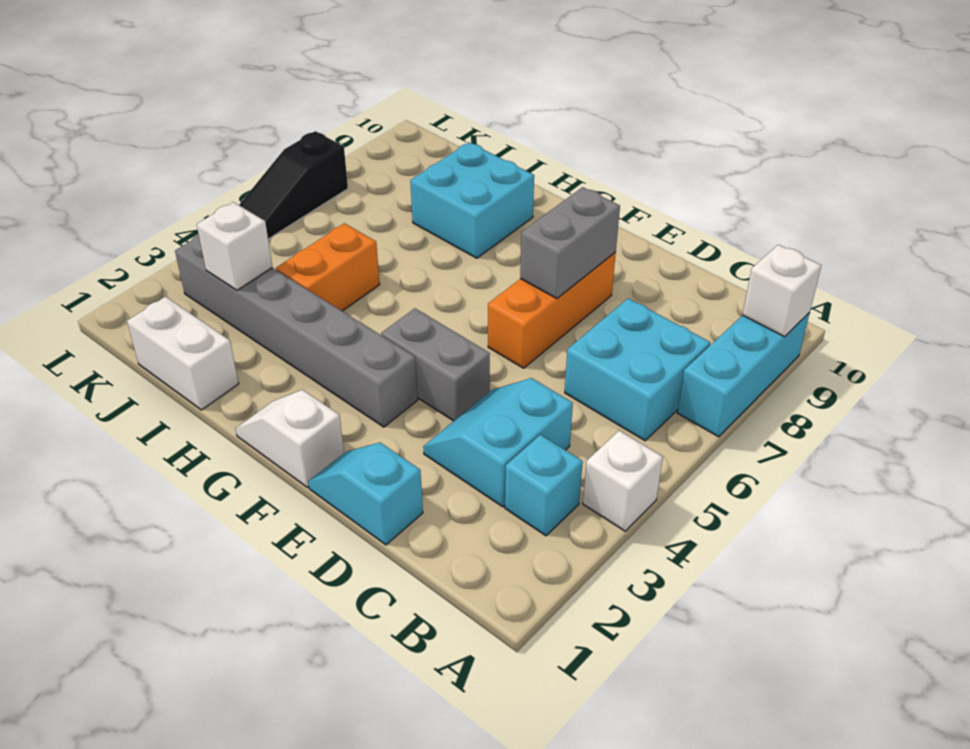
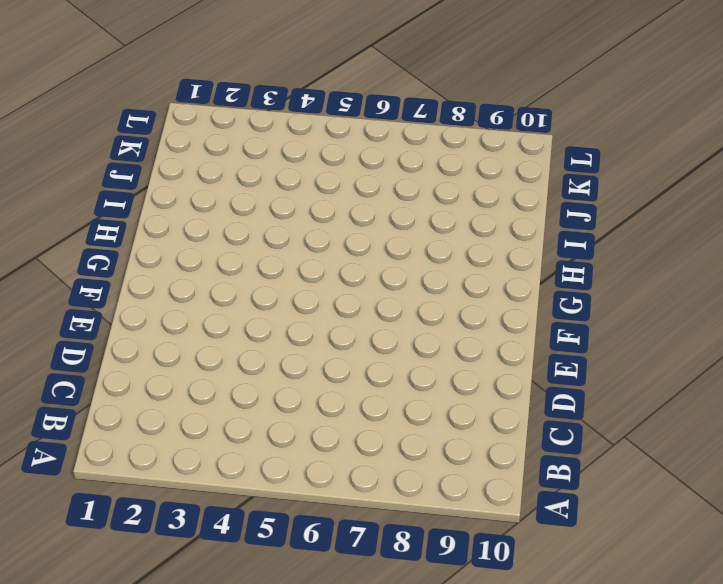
none -> white brick A4 level 1
none -> cyan brick A7:A9 level 1
none -> cyan brick B3 level 1

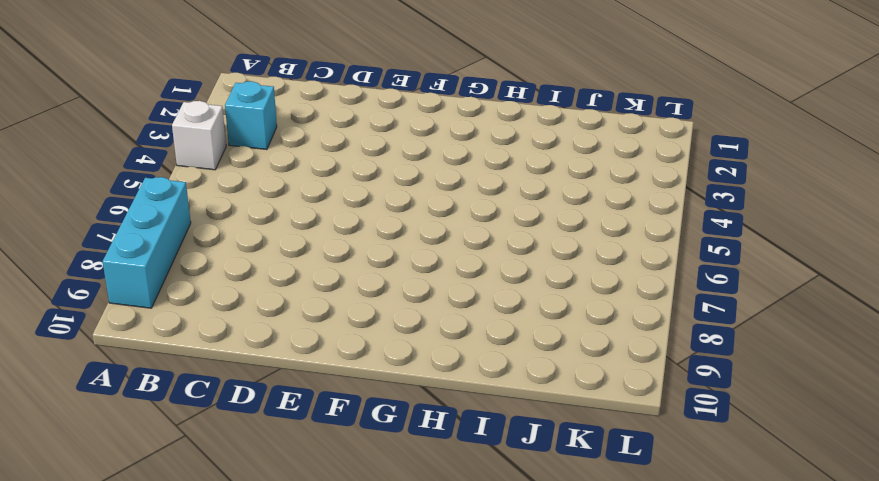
none -> cyan brick B6:C7 level 1
none -> cyan slope C3:D4 level 1 top C
none -> cyan slope D1:E1 level 1 top D

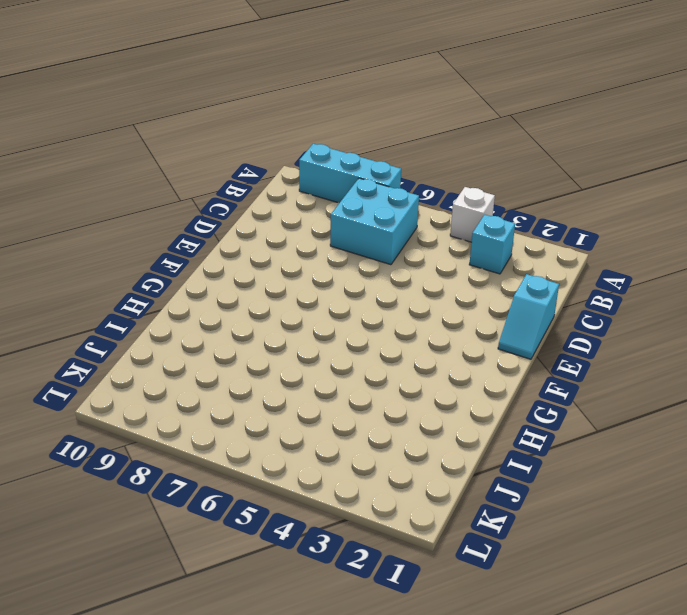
none -> cyan slope C3:D4 level 1 top C
none -> grey brick E4:F4 level 1
none -> orange brick E6:E8 level 1

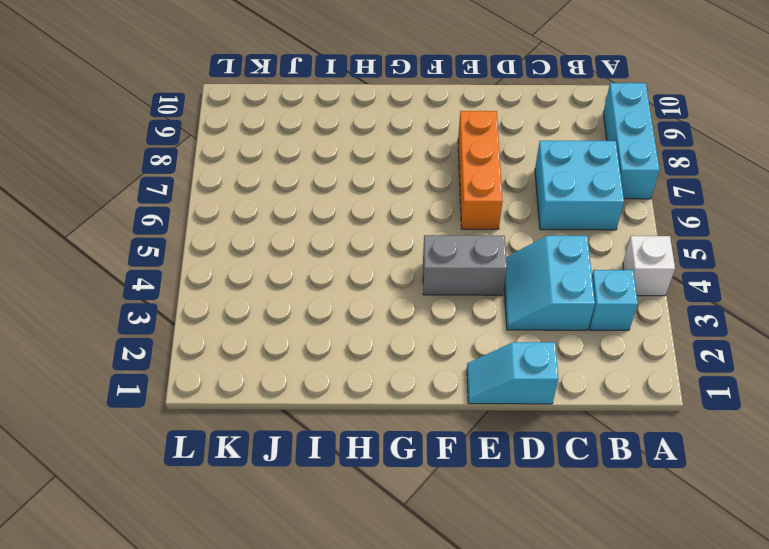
none -> white slope F1:G1 level 1 top F
none -> grey brick F3:K3 level 1
none -> cyan brick H8:I9 level 1

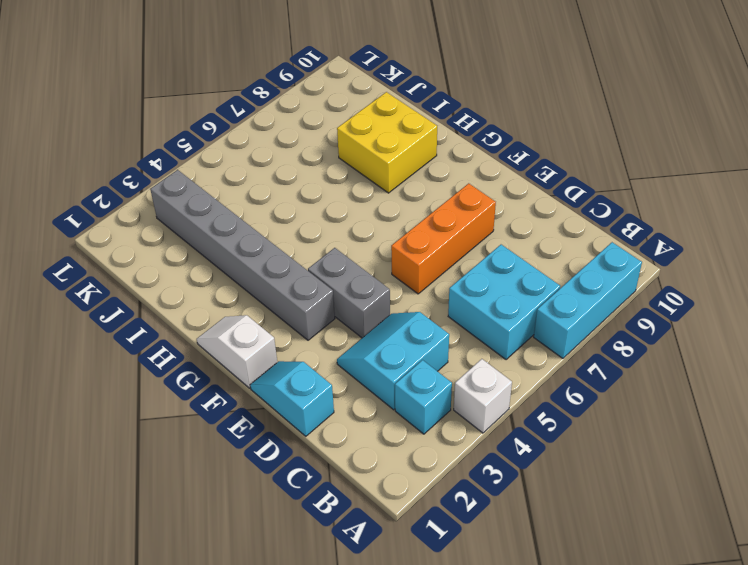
yellow brick H8:I9 level 1 -> cyan brick H8:I9 level 1
none -> white brick I1:J1 level 1
none -> orange brick I4:I5 level 1
none -> black slope L5:L7 level 1 top 7

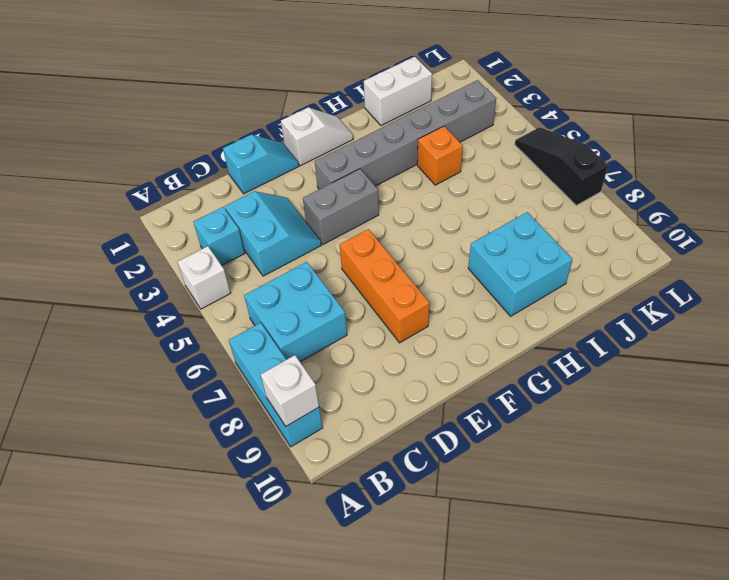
orange brick I4 level 1 -> orange brick I4:I5 level 1
none -> grey brick E7:E8 level 2
none -> white brick J3 level 2

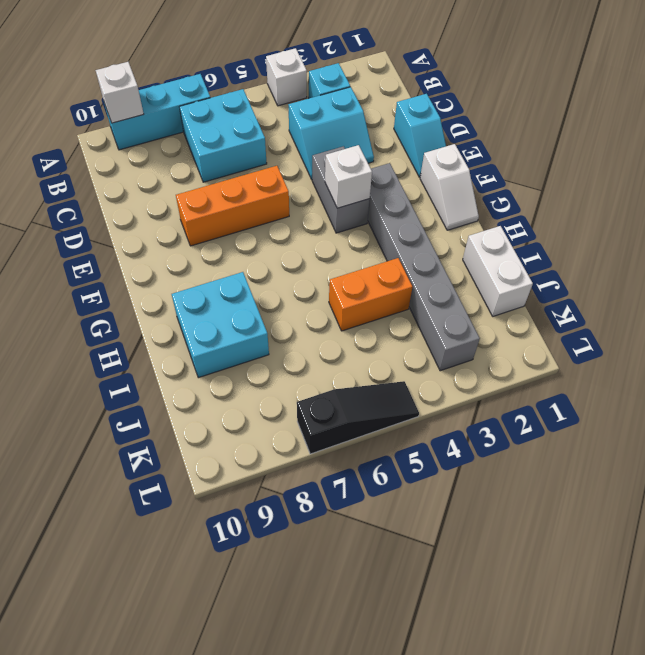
white brick F4 level 2 -> white brick J3 level 2
none -> grey brick E7:E8 level 2

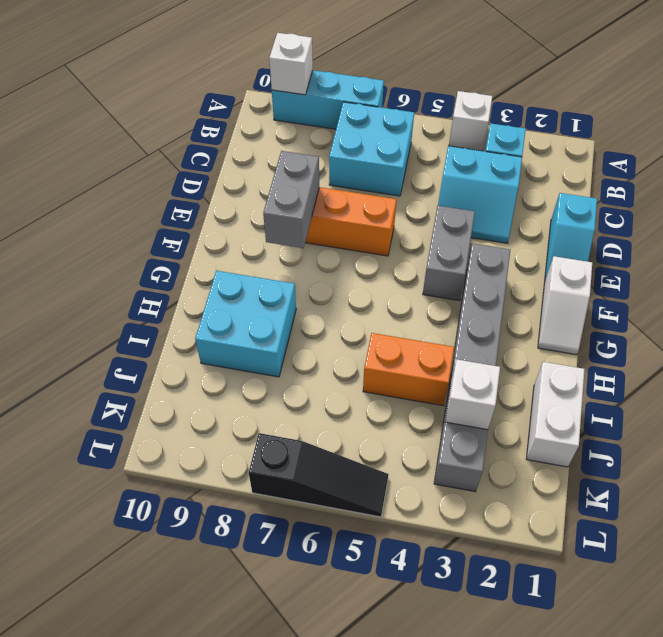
grey brick E8:F8 level 2 -> grey brick E7:E8 level 2

